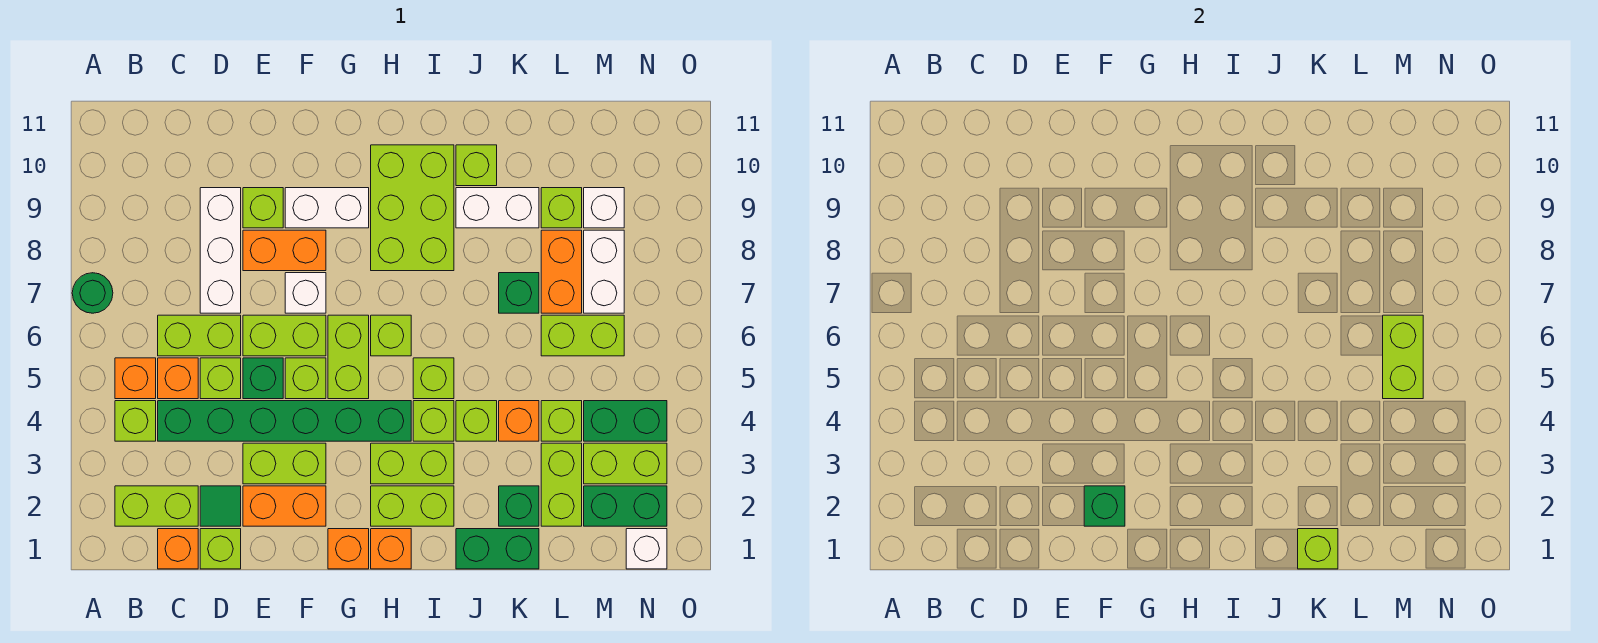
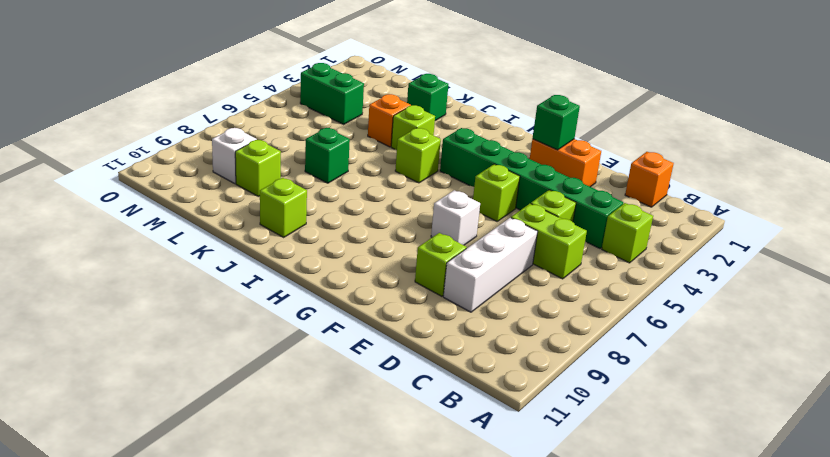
none -> green round brick A7 level 1
none -> lime brick B2:C2 level 1
none -> orange brick B5 level 1
none -> orange brick C5 level 1

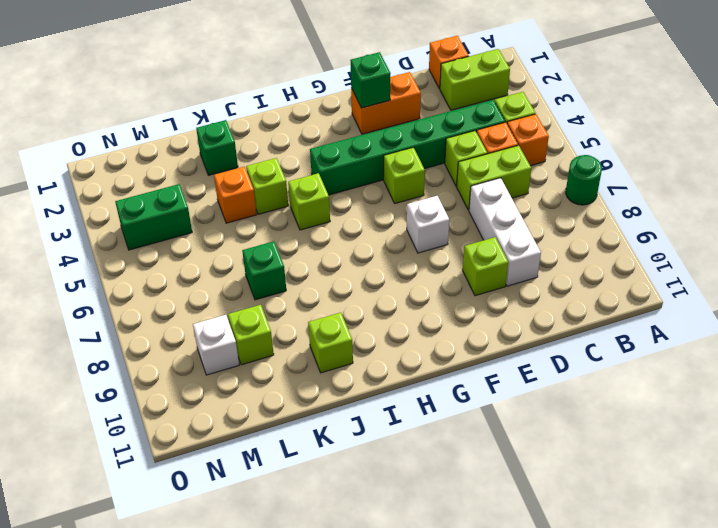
none -> lime brick D1 level 1
none -> green tile D2 level 1
none -> lime brick E3:F3 level 1
none -> green brick E5 level 1

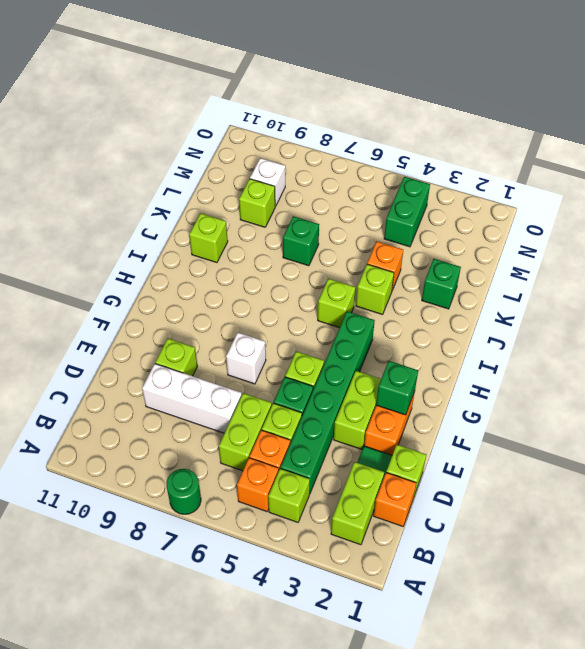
none -> lime brick E6:F6 level 1
none -> orange brick E8:F8 level 1
none -> white brick F9:G9 level 1
none -> orange brick G1 level 1

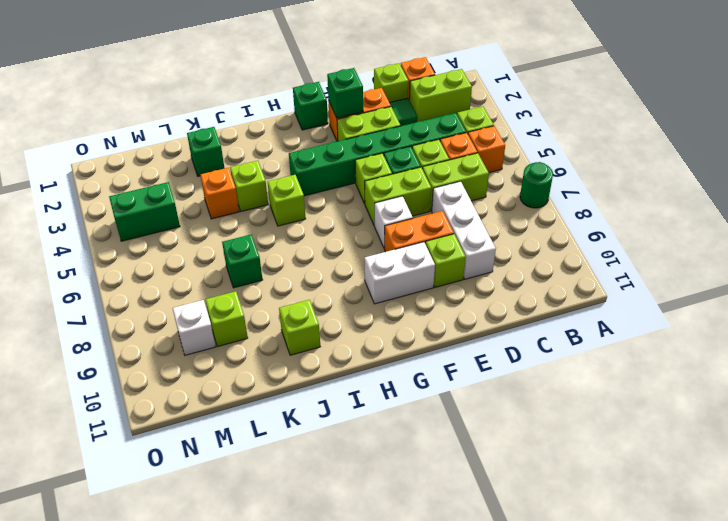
green brick G1 level 1 -> orange brick G1 level 1
none -> lime brick G5:G6 level 1
none -> orange brick H1 level 1
none -> lime brick H2:I2 level 1
none -> lime brick H3:I3 level 1

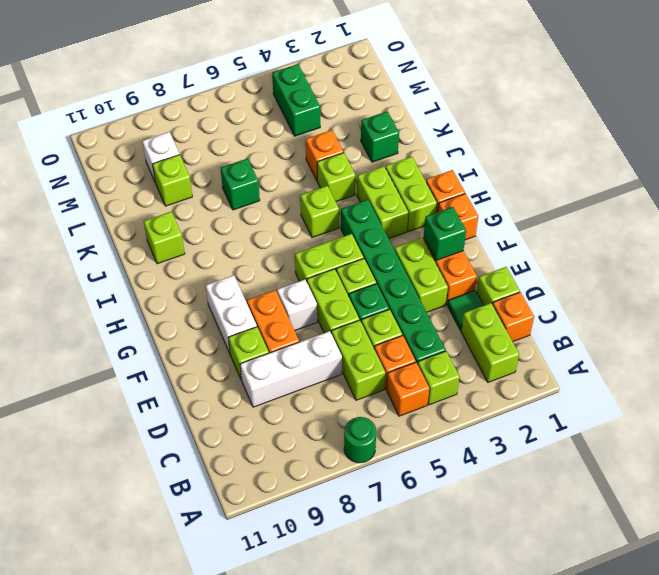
none -> lime brick H6 level 1
none -> lime brick H8:I10 level 1
none -> lime brick I4 level 1
none -> green brick J1:K1 level 1

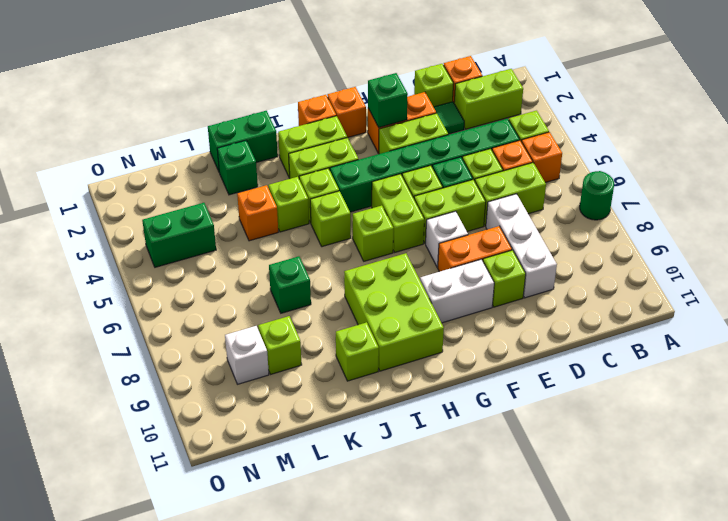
none -> white brick J9:K9 level 1
none -> lime brick L2:L3 level 1
none -> lime brick L4 level 1
none -> lime brick L6:M6 level 1

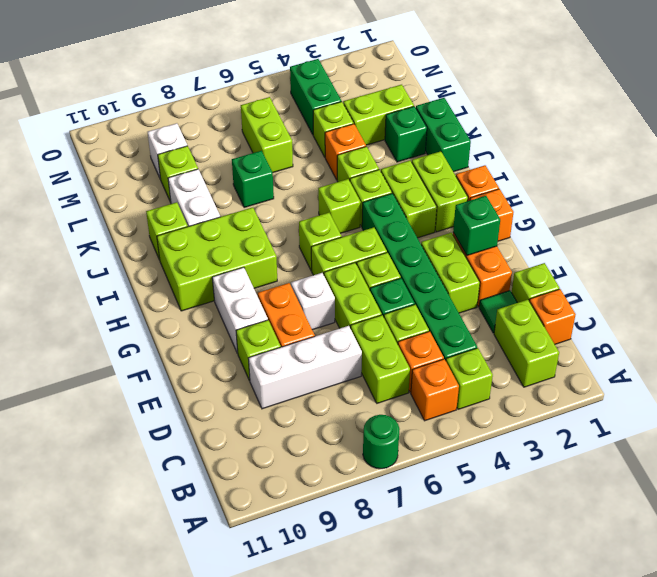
none -> orange brick L7:L8 level 1
none -> green brick M2:N2 level 1
none -> lime brick M3:N3 level 1
none -> white brick M7:M8 level 1

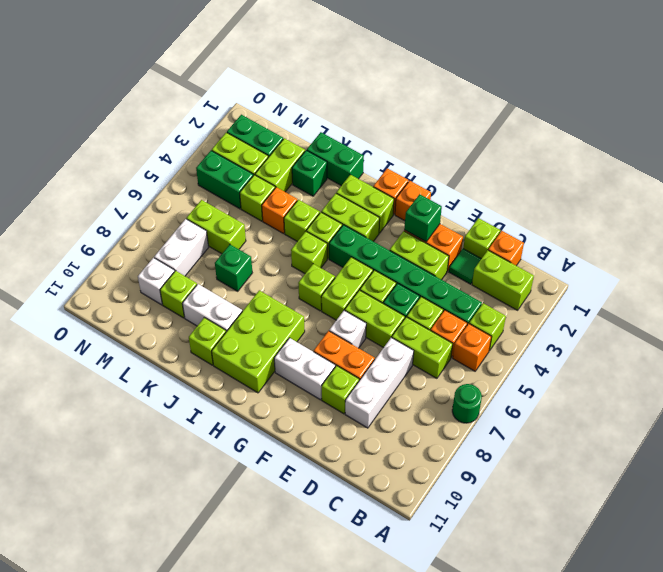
none -> orange brick L7:L8 level 1
none -> white brick N1 level 1
none -> lime brick K1 level 2
none -> lime brick M5:M6 level 2

